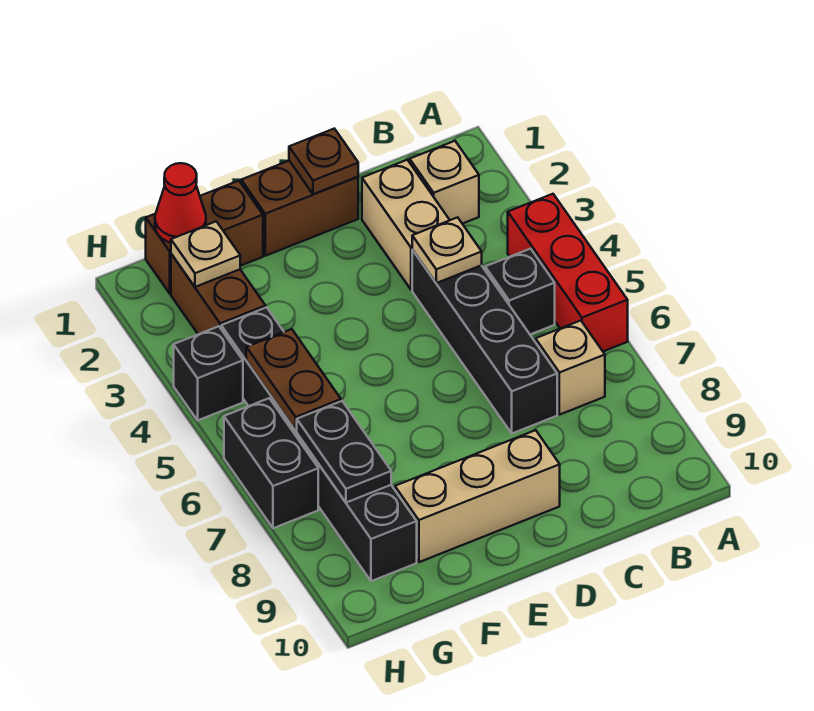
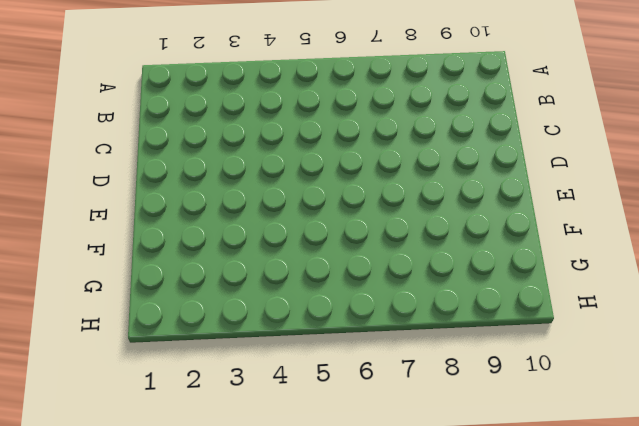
none -> red brick A4:A6 level 1
none -> tan brick B2 level 1
none -> black brick B5 level 1

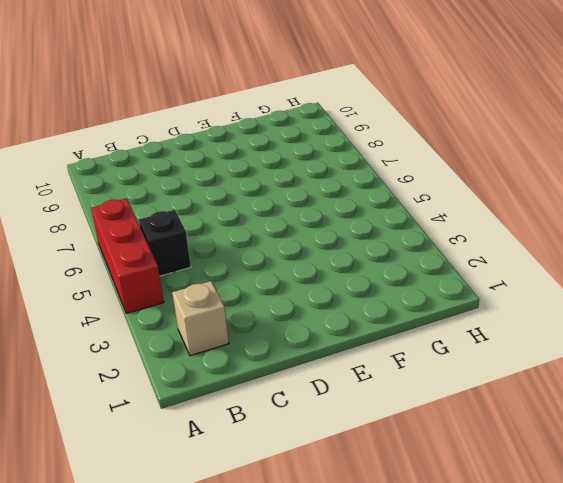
none -> tan brick B7 level 1
none -> tan brick C2:C3 level 1
none -> black brick C4:C7 level 1

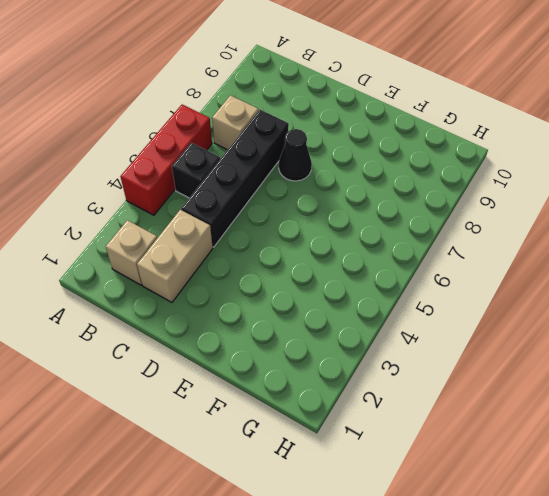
black cone D7 level 1 -> none
none -> brown brick D1:E1 level 1
none -> tan brick D9:F9 level 1
none -> brown brick F1:G1 level 1

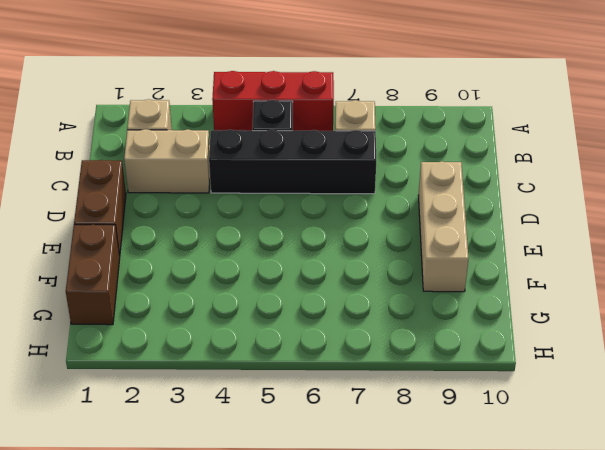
none -> brown brick G2:G3 level 1
none -> black brick G4:G9 level 1
none -> black brick H4 level 1

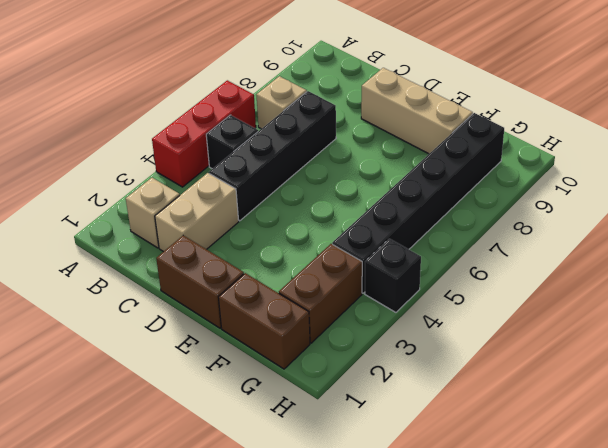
none -> black brick H6:H7 level 1
none -> tan plate C4 level 2
none -> brown plate D1 level 2

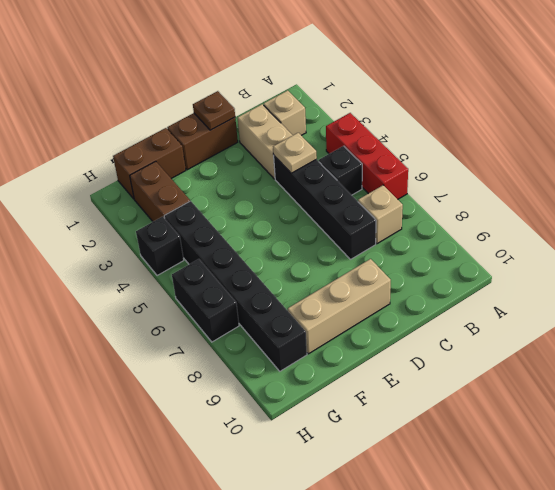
none -> red cone G1 level 2
none -> tan plate G2 level 2
none -> brown plate G5:G6 level 2

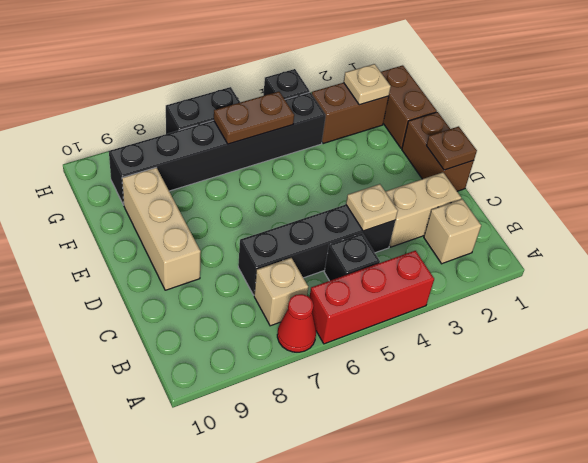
red cone A7 level 1 -> red cone G1 level 2
none -> black plate G7:G8 level 2

